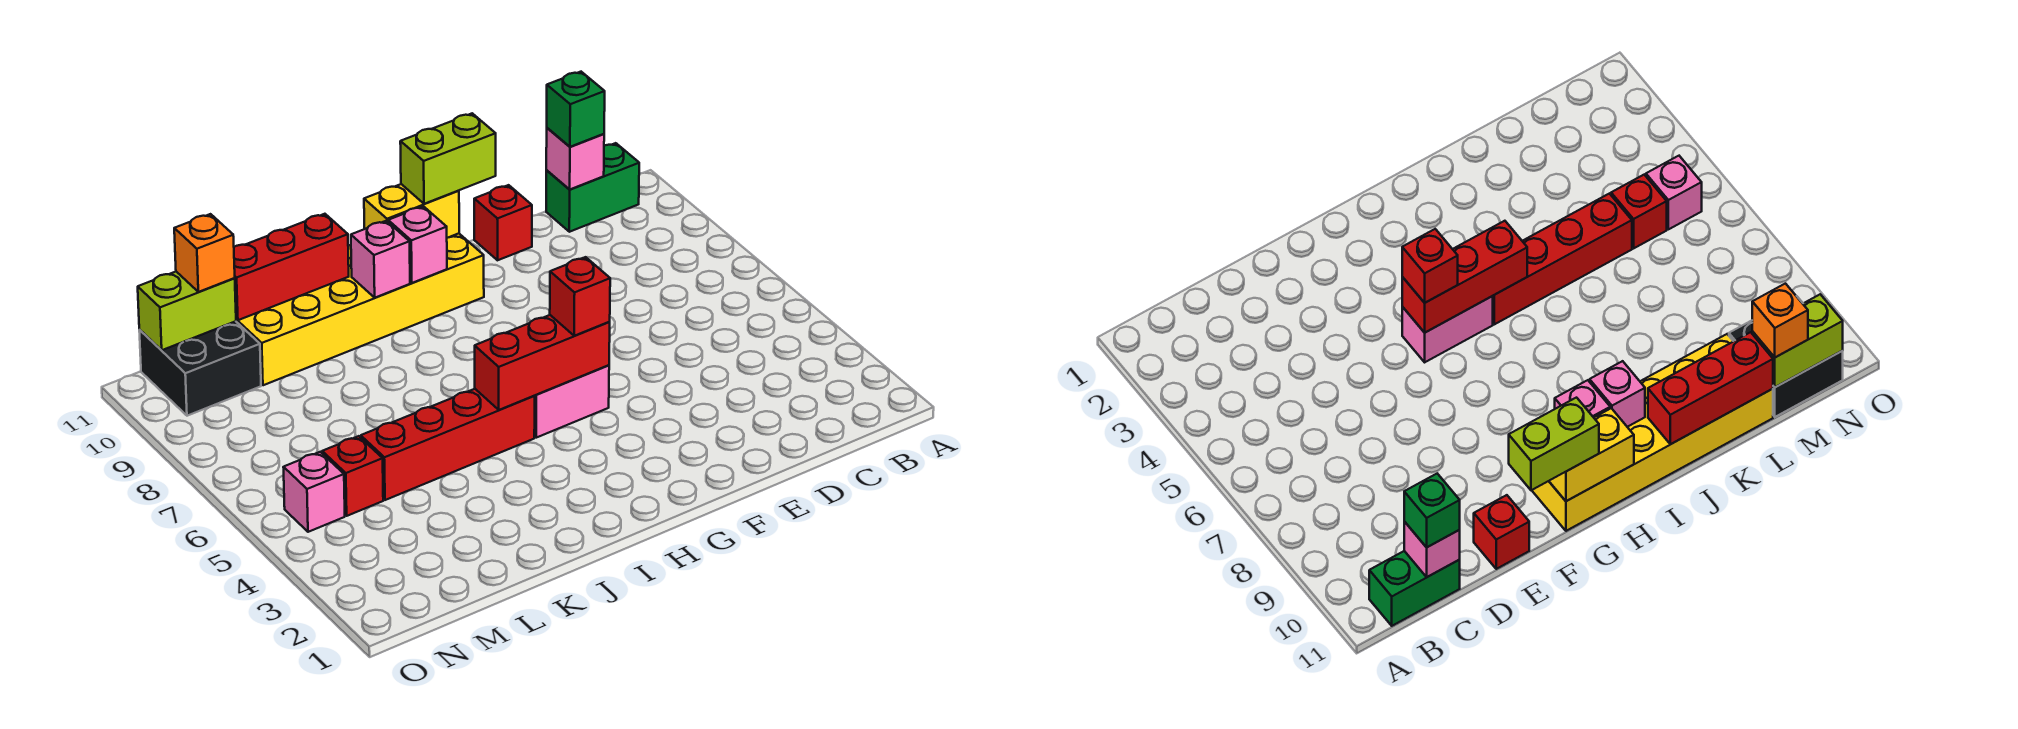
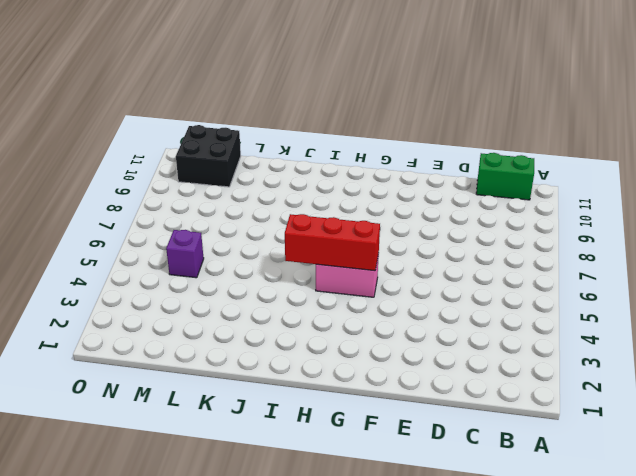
purple brick M5 level 1 -> red brick M5 level 1
none -> red brick E11 level 1
none -> yellow brick G10:L11 level 1
none -> red brick I5:L5 level 1

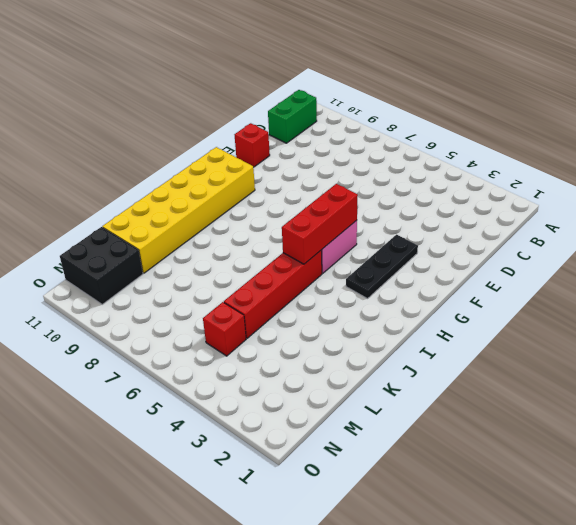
black plate F3:H3 level 1 -> none
none -> pink brick N5 level 1
none -> pink brick C11 level 2
none -> yellow brick G11:H11 level 2

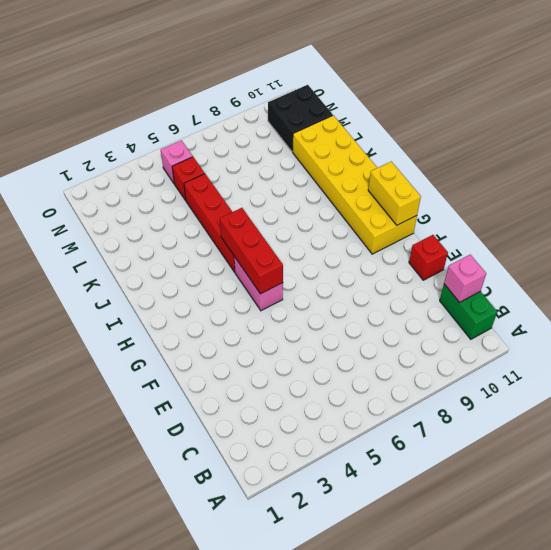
none -> pink brick H10 level 2
none -> pink brick I10 level 2
none -> red brick J11:L11 level 2

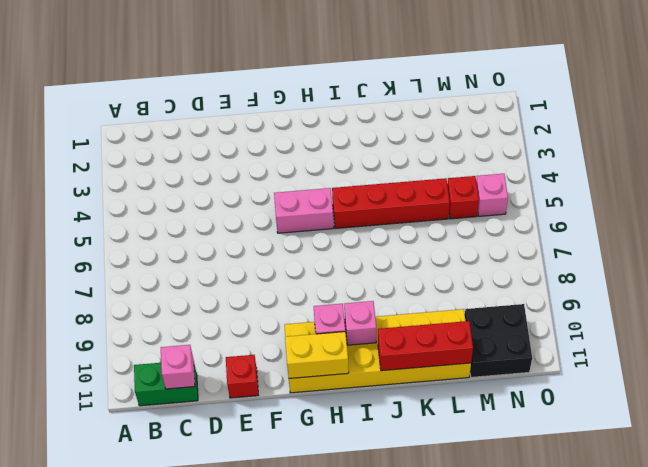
none -> red brick G5:I5 level 2
none -> lime brick M11:N11 level 2
none -> green brick C11 level 3

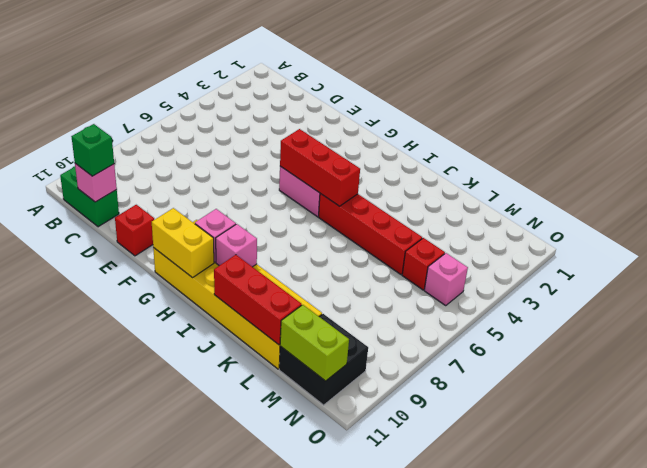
none -> lime brick F11:G11 level 3
none -> red brick G5 level 3
none -> orange brick M11 level 3

